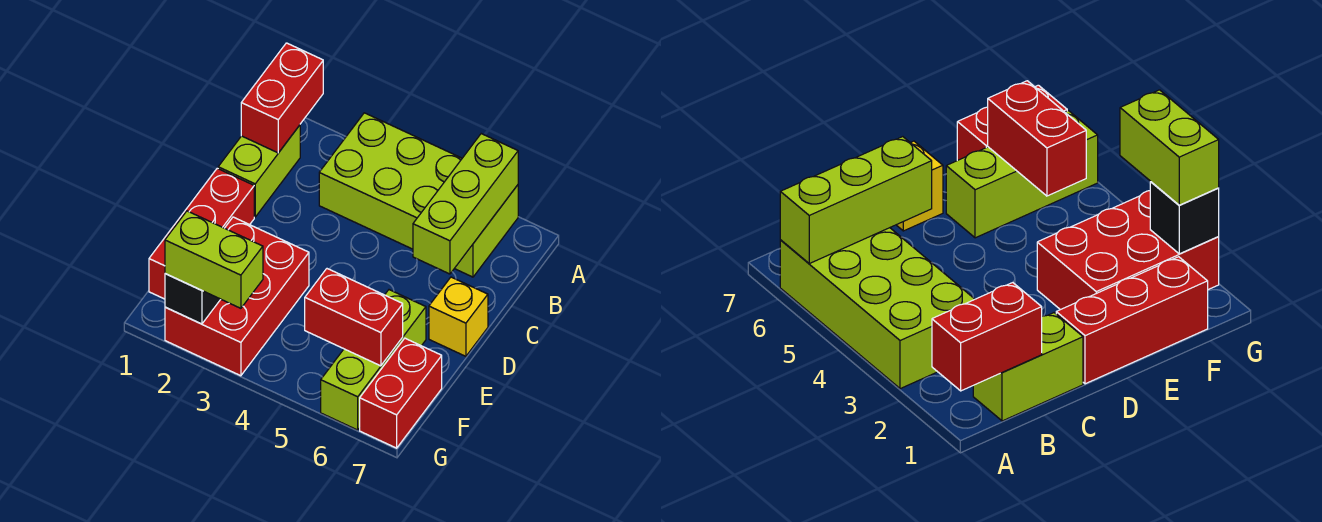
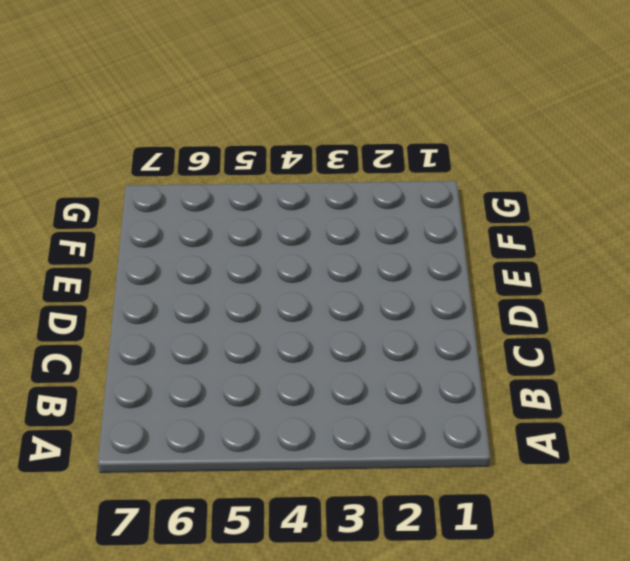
none -> lime brick A3:B6 level 1
none -> lime brick B1:C1 level 1
none -> red brick D1:F1 level 1

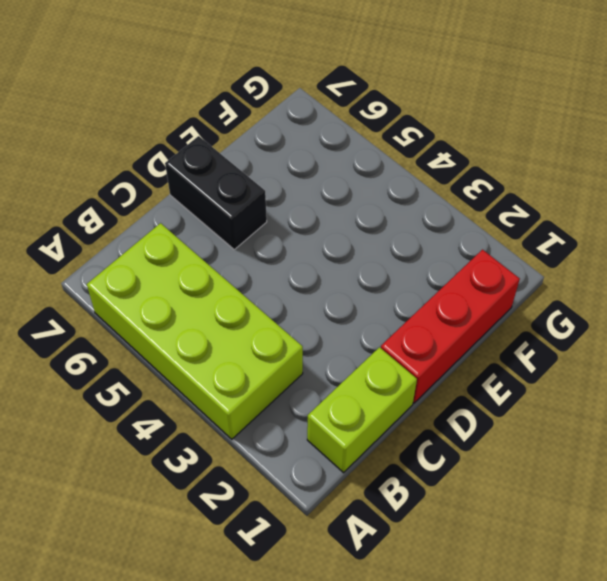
black brick D6:D7 level 1 -> yellow brick D7 level 1
none -> red brick E2:G3 level 1
none -> lime brick E6:G6 level 1
none -> red brick F7:G7 level 1

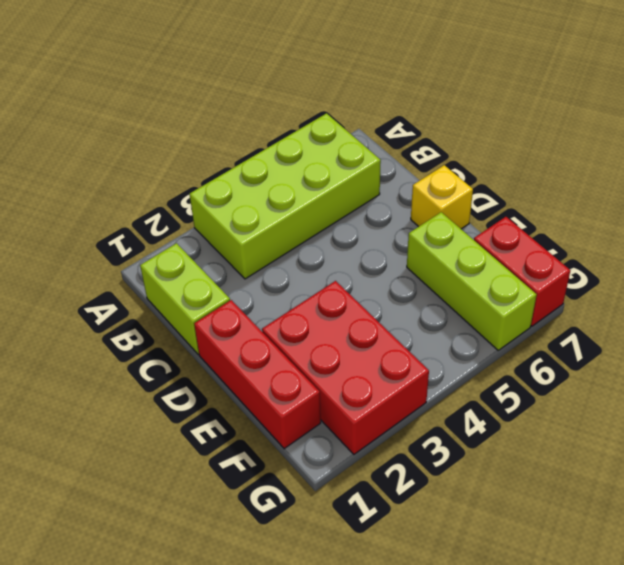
none -> red brick A1:B1 level 2
none -> lime brick A6:C6 level 2
none -> red brick F5:F6 level 2

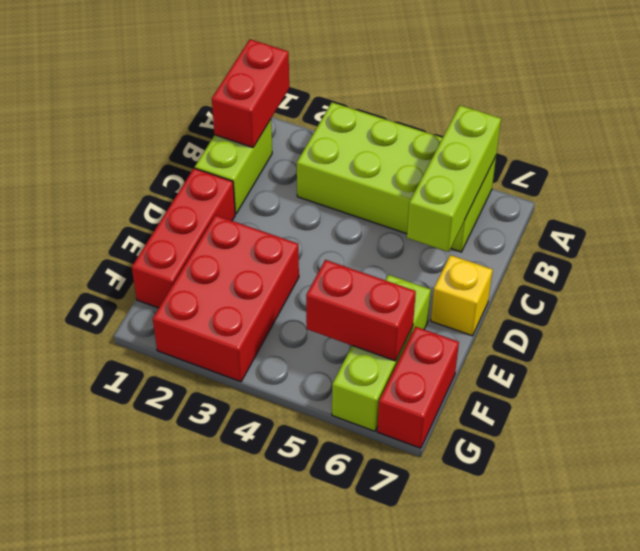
none -> black brick G2 level 2
none -> lime brick G2:G3 level 3

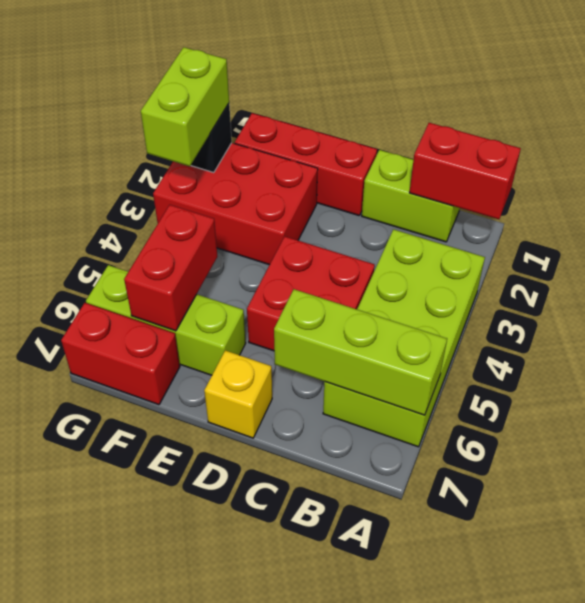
red brick C4:D5 level 1 -> none

